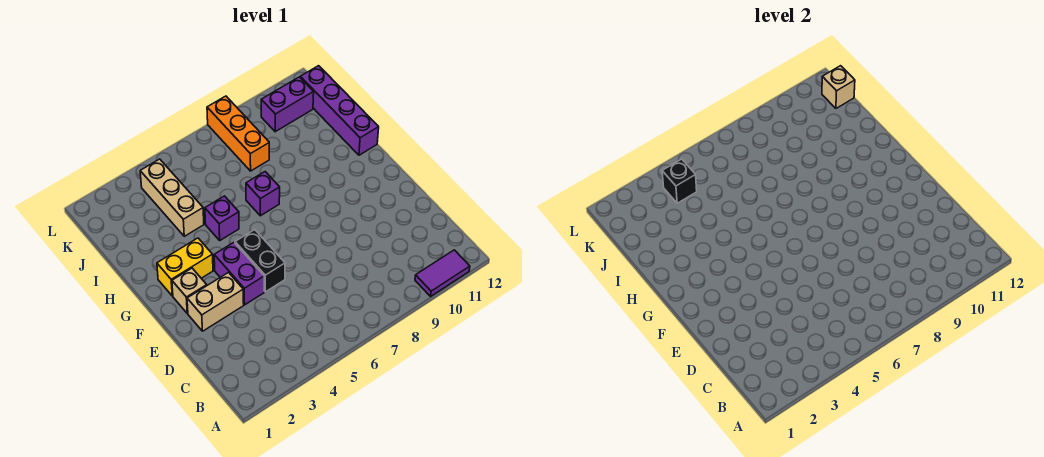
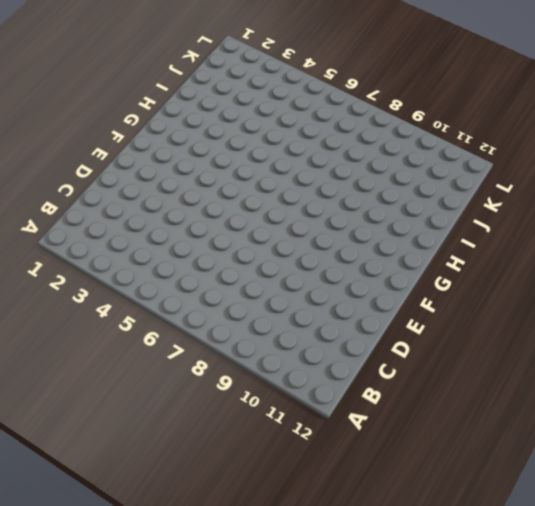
none -> purple tile A10:A11 level 1
none -> tan brick E2:E3 level 1
none -> purple brick E4:F4 level 1

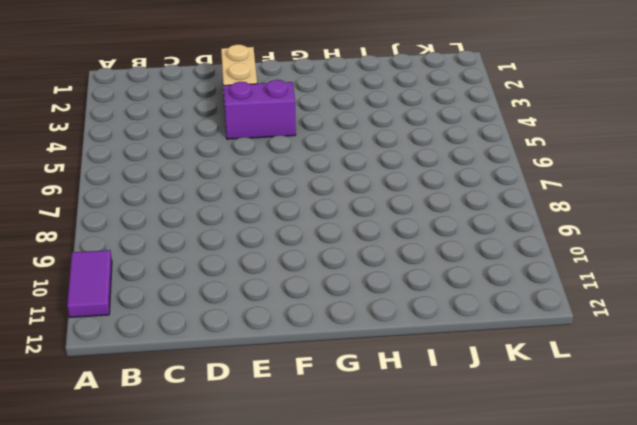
none -> black brick E5:F5 level 1
none -> tan brick F2 level 1
none -> yellow brick G2:G3 level 1

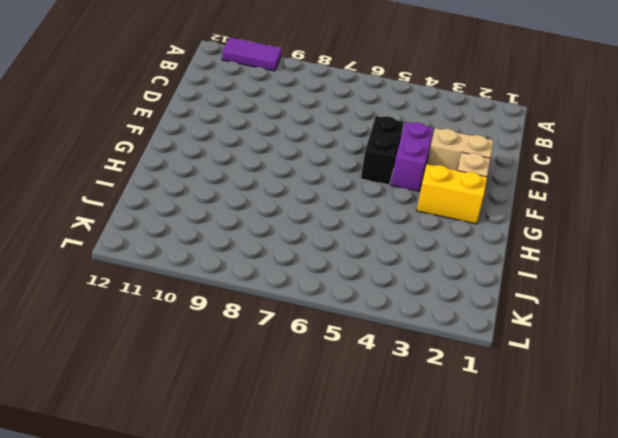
none -> purple brick H5 level 1
none -> purple brick H7 level 1
none -> purple brick H12:K12 level 1

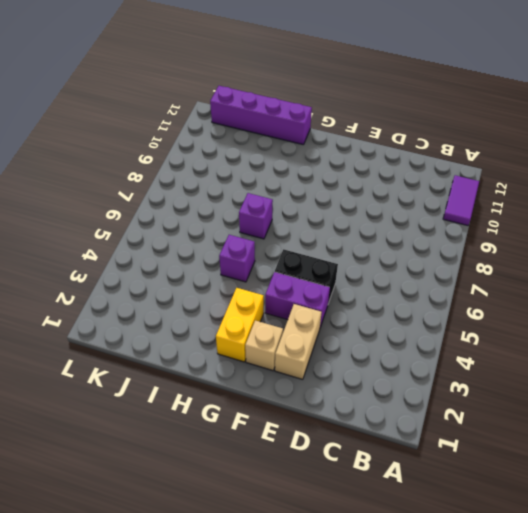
none -> tan brick I4:K4 level 1
none -> orange brick J8:L8 level 1
none -> purple brick K10:K11 level 1

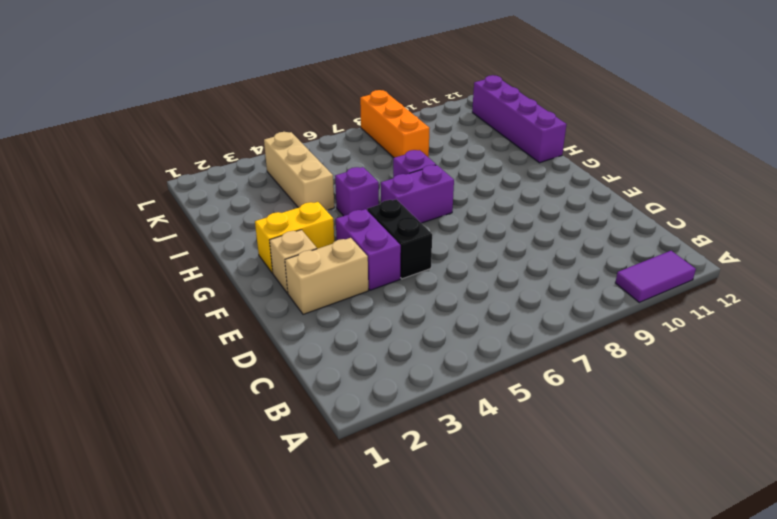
purple brick G6:G7 level 1 -> purple brick K10:K11 level 1
none -> black brick K4 level 2
none -> tan brick K12 level 2

